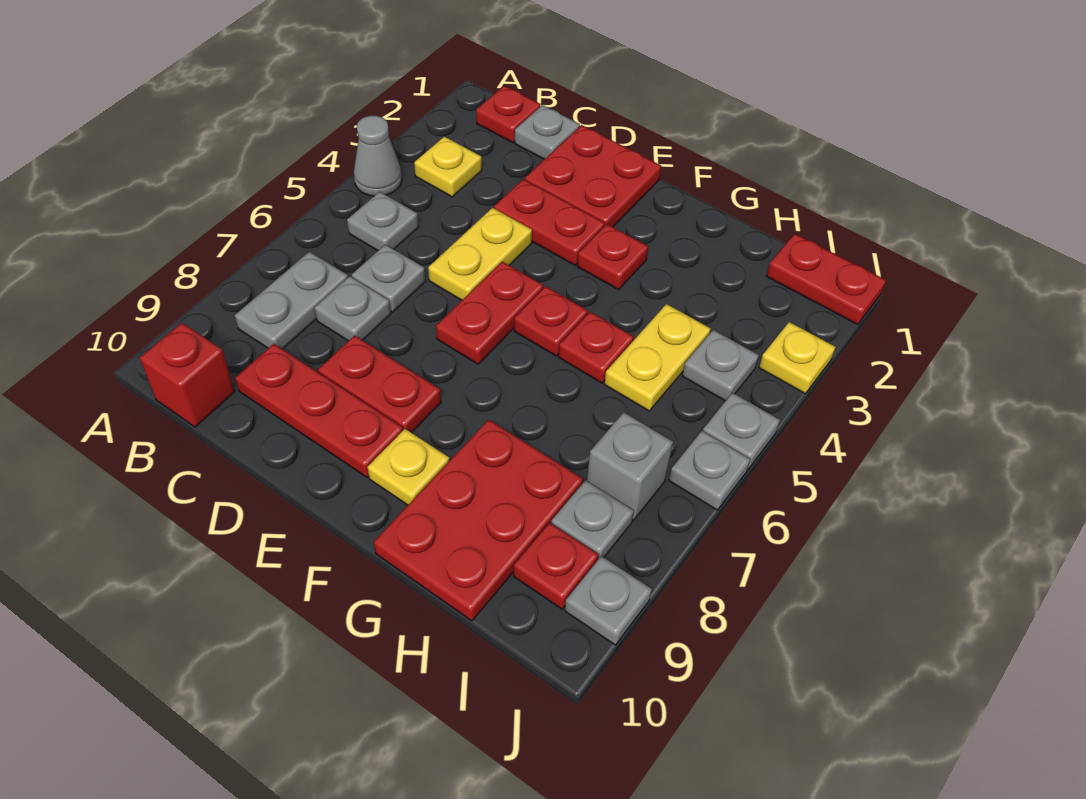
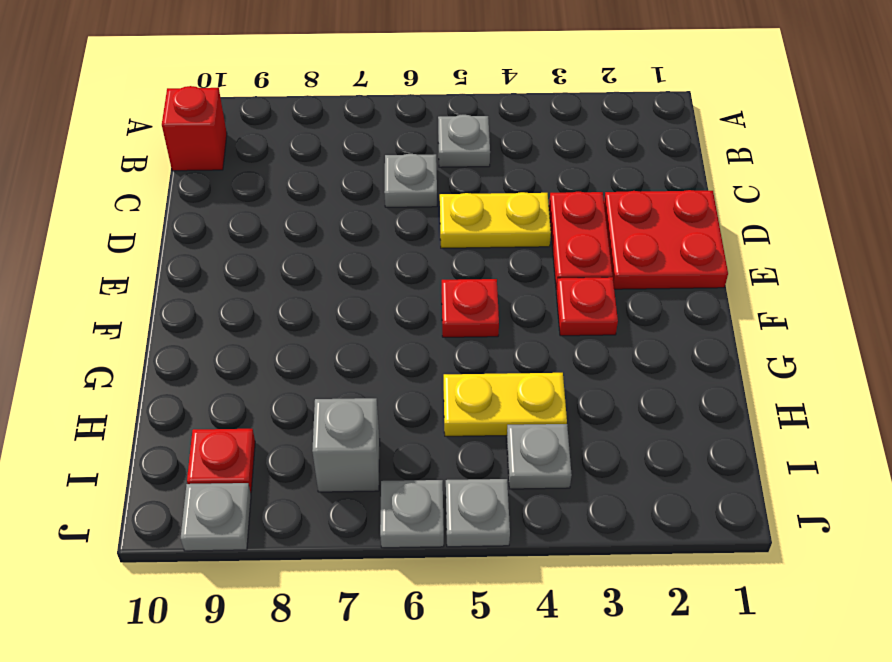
none -> grey cone A4 level 1
none -> red plate B1 level 1
none -> yellow plate B3 level 1
none -> grey plate B7:B8 level 1

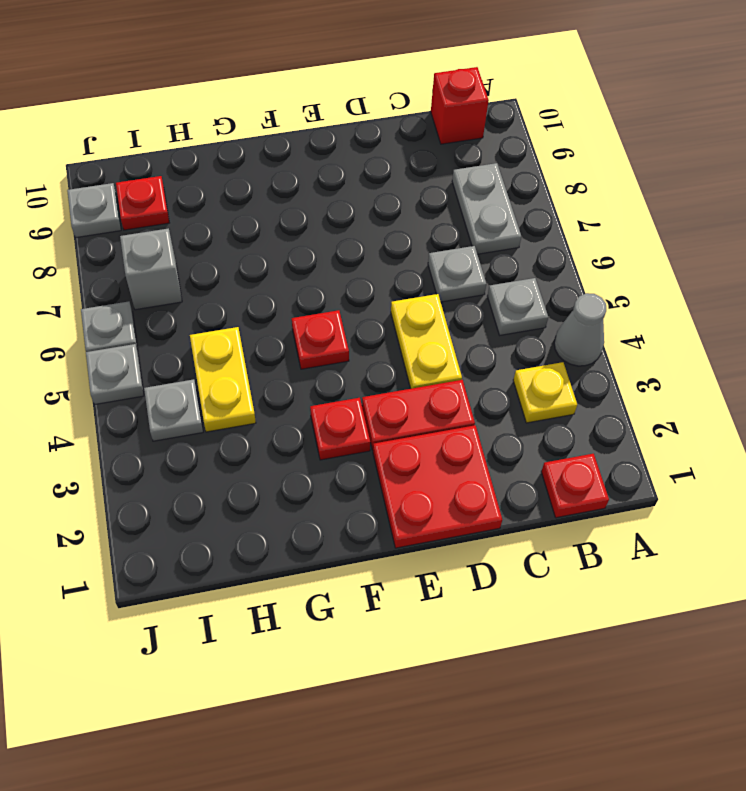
none -> grey plate C1 level 1
none -> grey plate C7 level 1
none -> red plate C9:E9 level 1
none -> red plate D8:E8 level 1

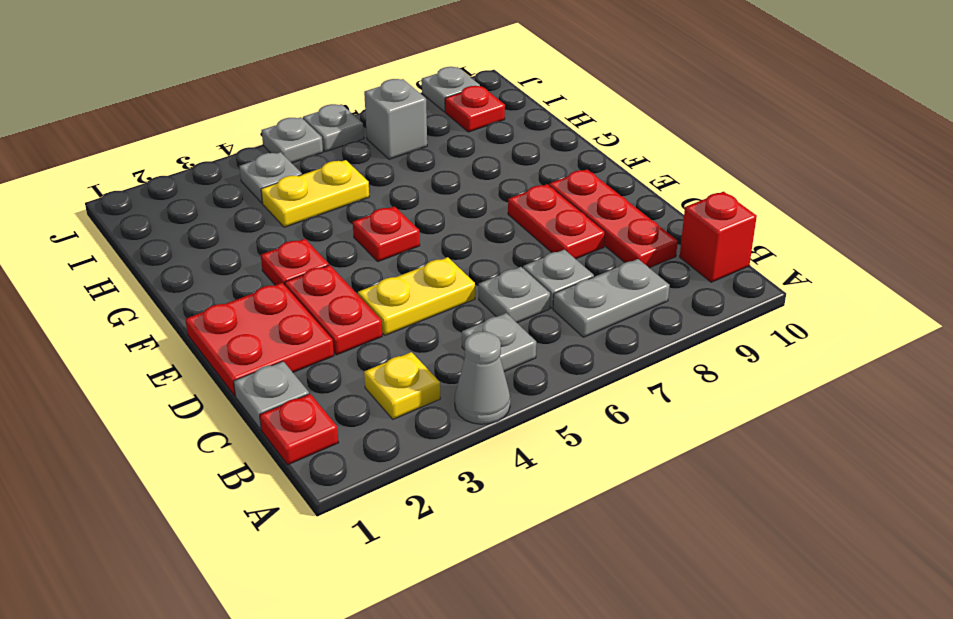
none -> red plate E5:E6 level 1
none -> yellow plate F9 level 1
none -> red plate G5 level 1
none -> red plate G8:H10 level 1

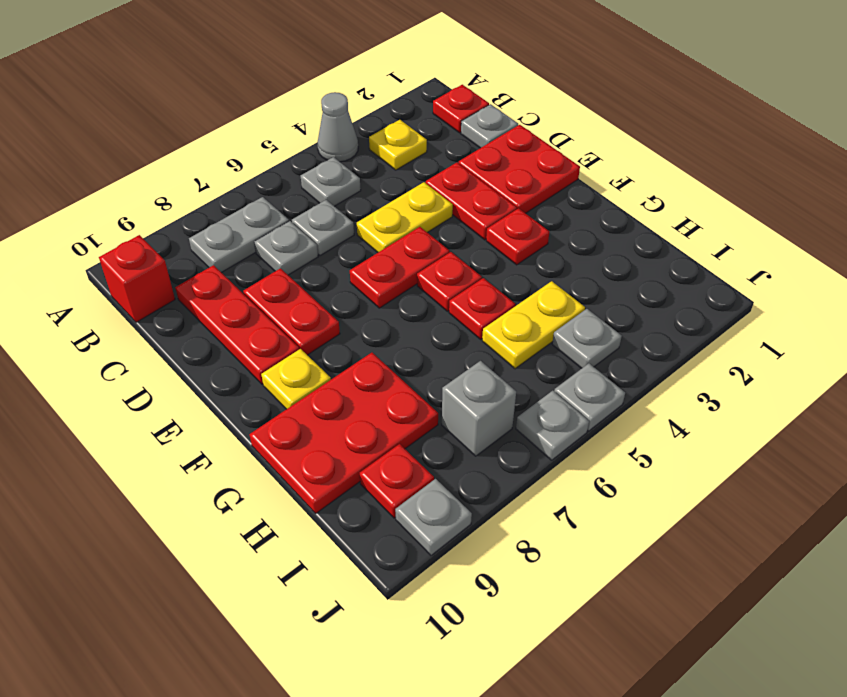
none -> red plate I1:J1 level 1
none -> grey plate I8 level 1
none -> yellow plate J3 level 1

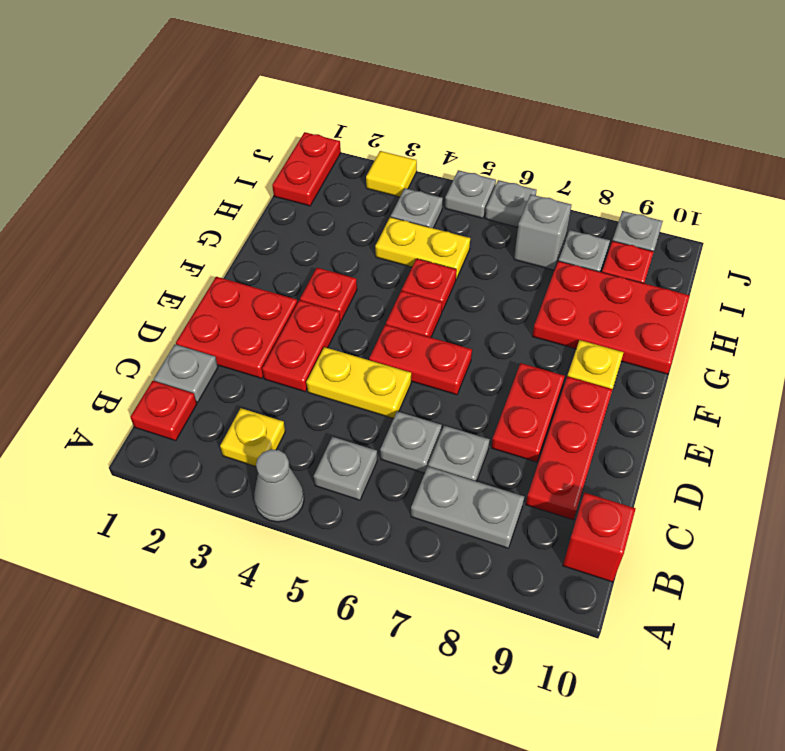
yellow tile J3 level 1 -> yellow plate J3 level 1

